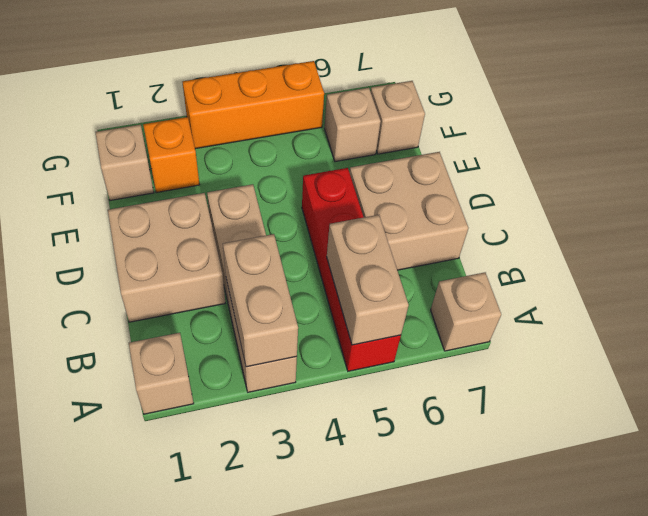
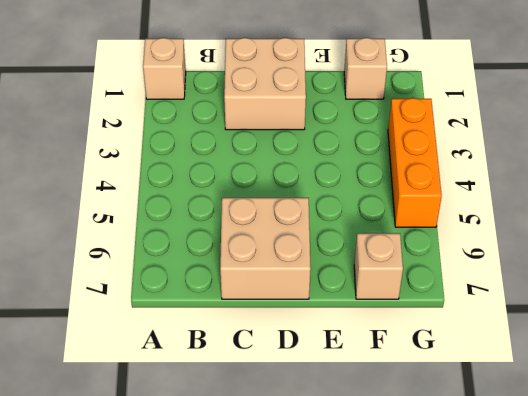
none -> tan brick A3:D3 level 1
none -> red brick A5:D5 level 1
none -> tan brick A7 level 1

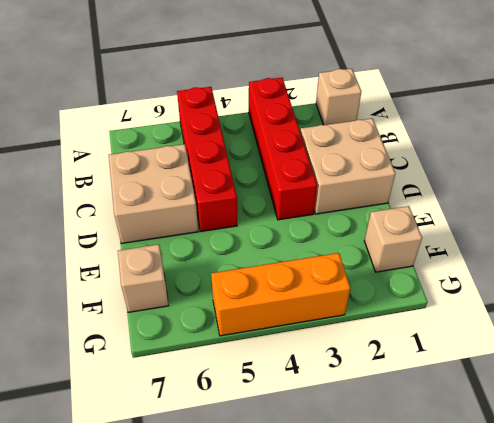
red brick A3:D3 level 1 -> tan brick A3:D3 level 1
none -> tan brick A7 level 1
none -> orange brick F2 level 1
none -> tan brick F6 level 1

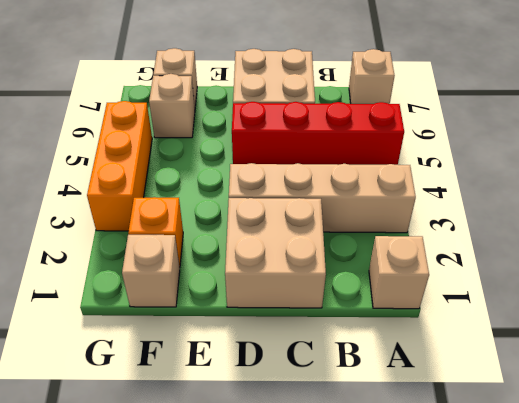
none -> tan brick A3:B3 level 2
none -> tan brick A5:B5 level 2

